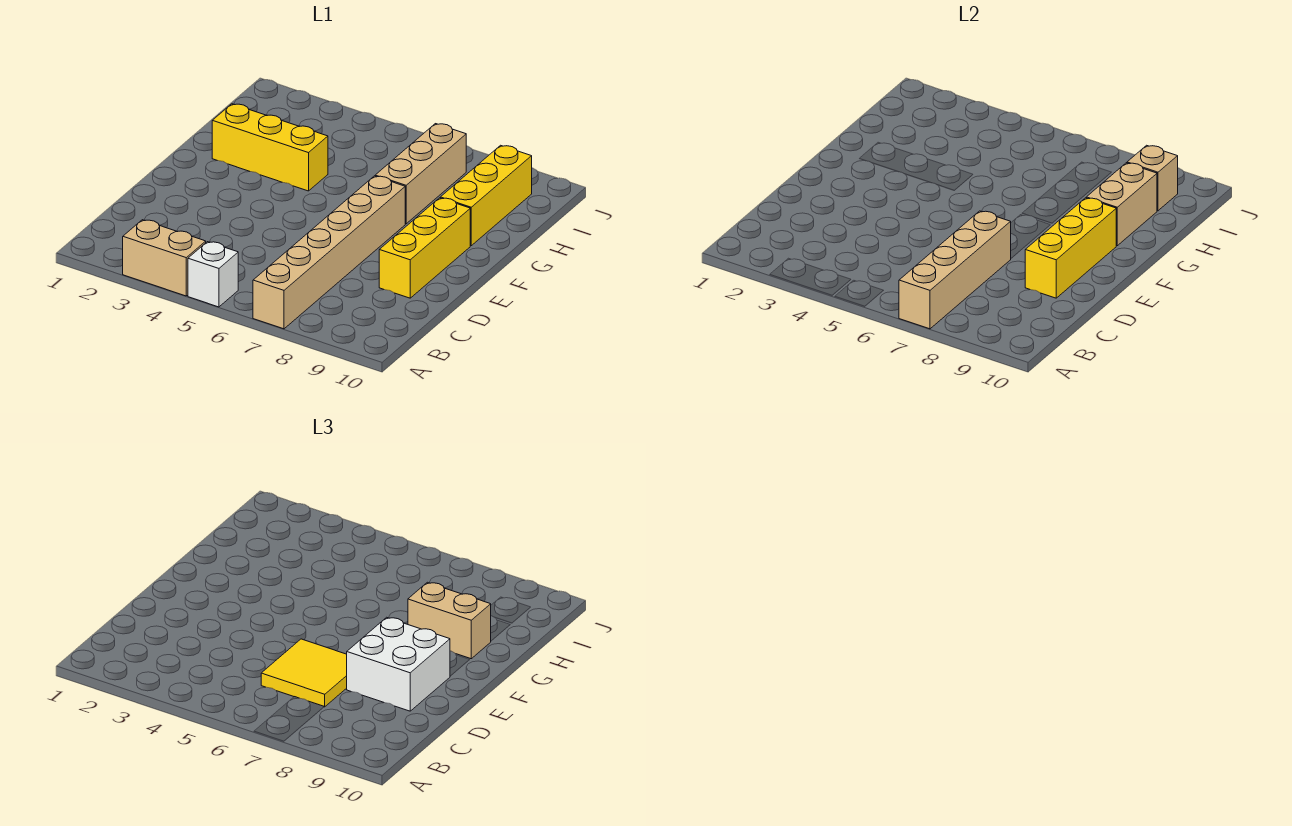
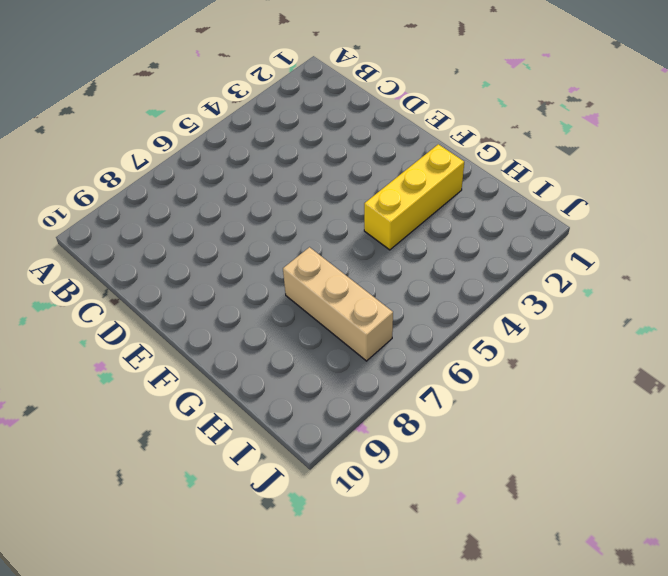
none -> tan brick A3:A4 level 1
none -> white brick A5 level 1
none -> tan brick A7:F7 level 1

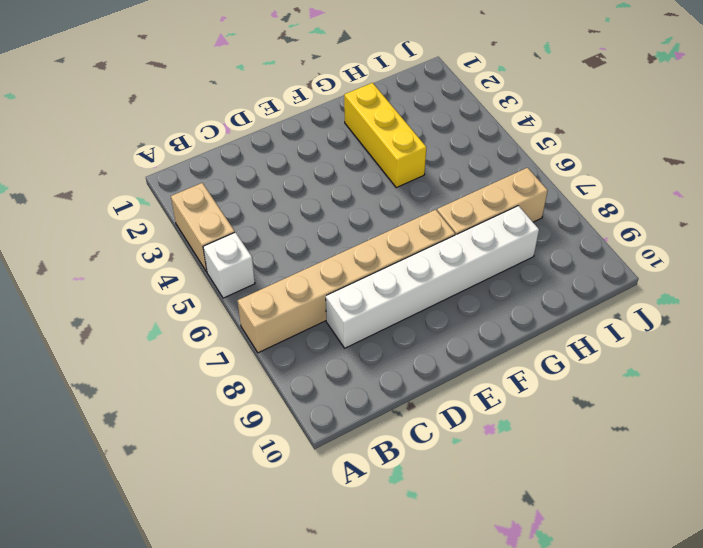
white brick C8:H8 level 1 -> none
none -> yellow brick D9:F9 level 1
none -> yellow brick G9:I9 level 1
none -> tan brick A7:D7 level 2

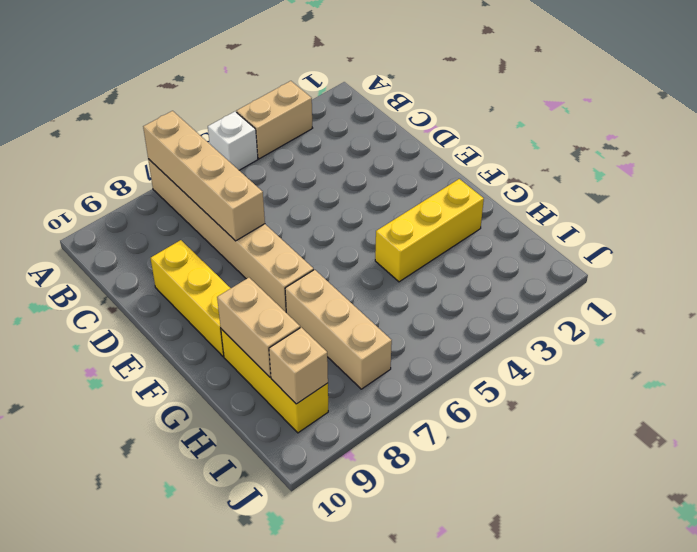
none -> yellow brick D9:F9 level 2
none -> yellow tile C6:D7 level 3
none -> white brick D8:E9 level 3

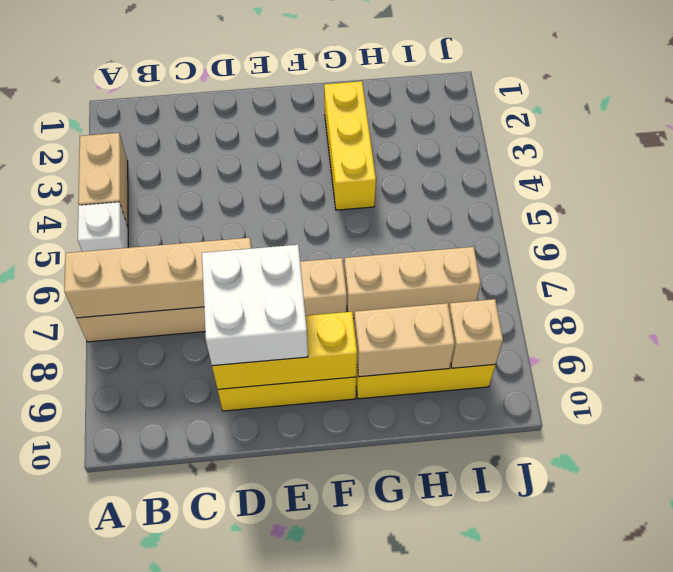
none -> yellow tile C6:D7 level 3
none -> tan brick G8:G9 level 3

